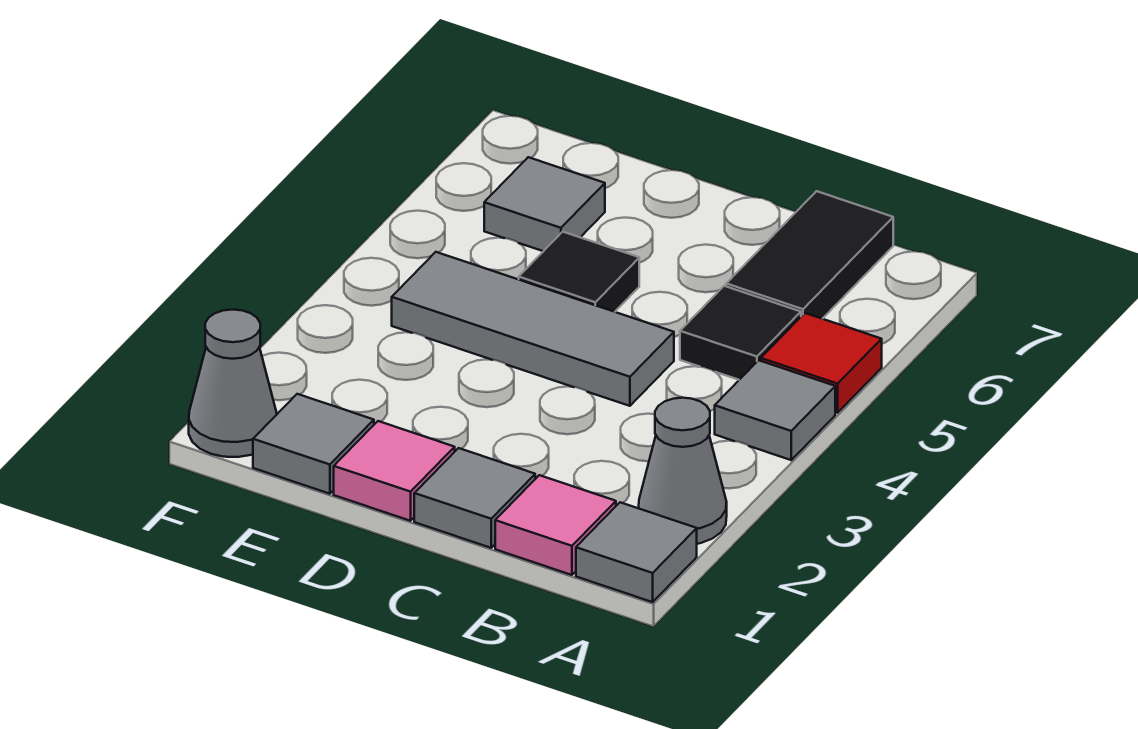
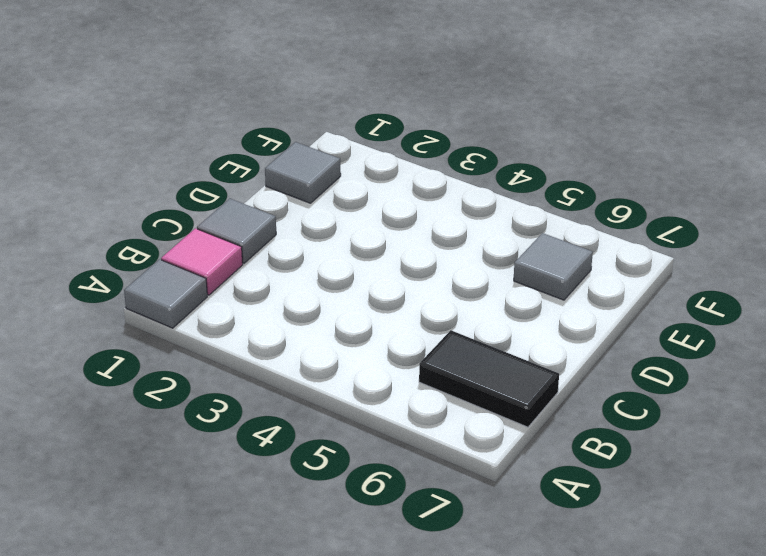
none -> grey cone A2 level 1
none -> grey tile A4 level 1
none -> red tile A5 level 1

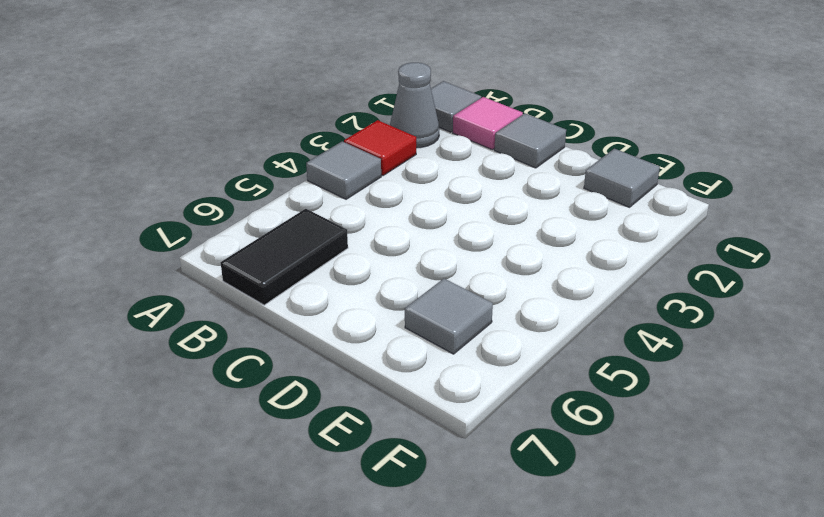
red tile A3 level 1 -> red tile A5 level 1
none -> black tile B5 level 1
none -> grey tile C4:E4 level 1
none -> pink tile D1 level 1

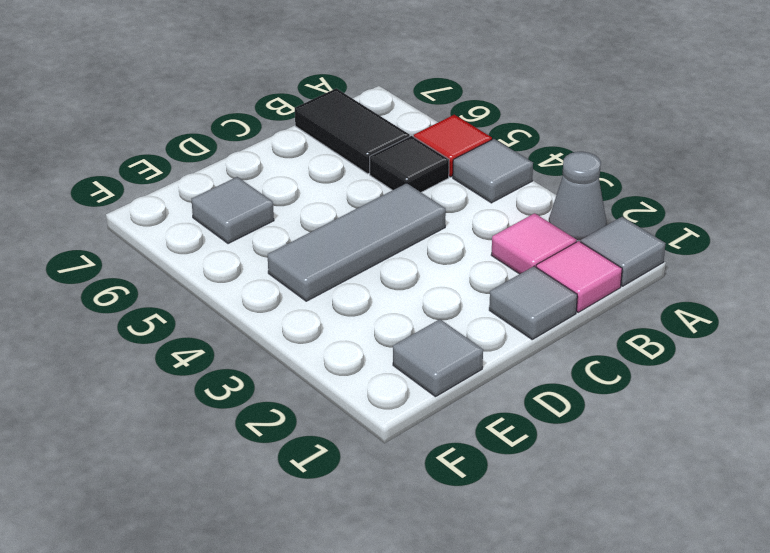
pink tile B2 level 1 -> pink tile D1 level 1
none -> black tile D5 level 1
none -> grey cone F1 level 1

